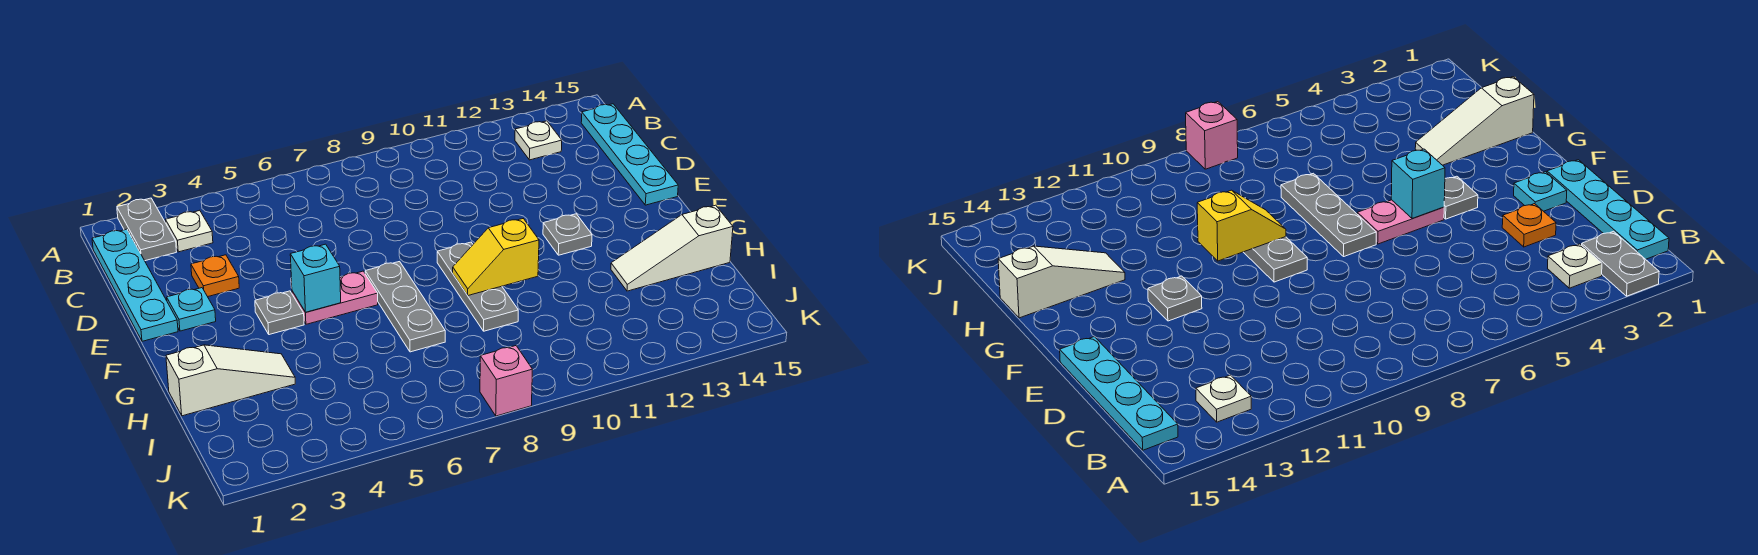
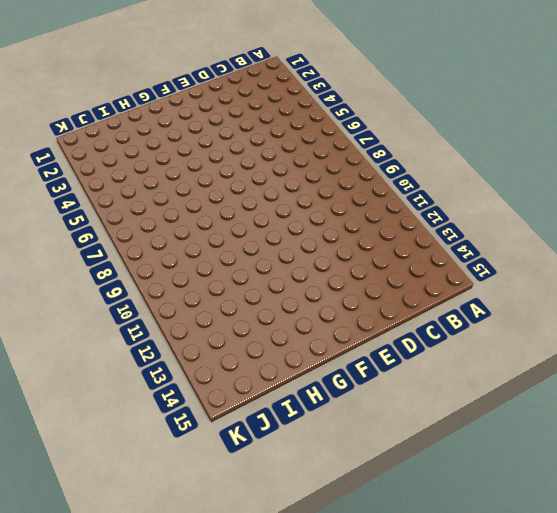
none -> grey plate A2:B2 level 1
none -> cyan plate B1:E1 level 1
none -> white plate B3 level 1

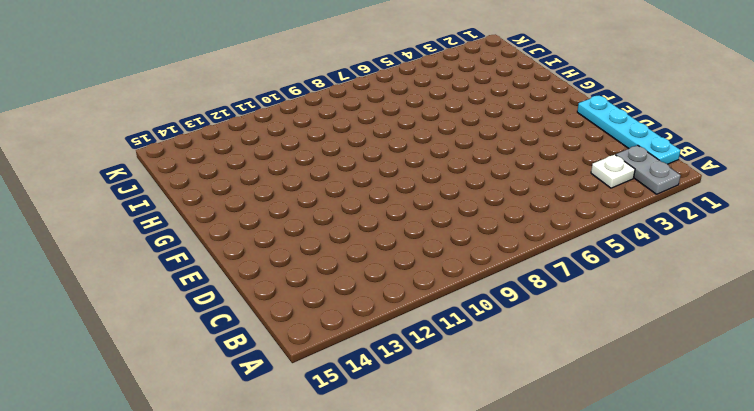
none -> white plate B13 level 1
none -> cyan plate B15:E15 level 1
none -> orange plate D3 level 1

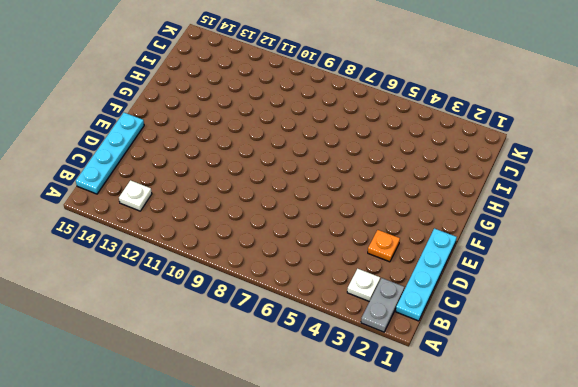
none -> cyan plate E2 level 1
none -> grey plate F4 level 1
none -> pink plate F5:F6 level 1

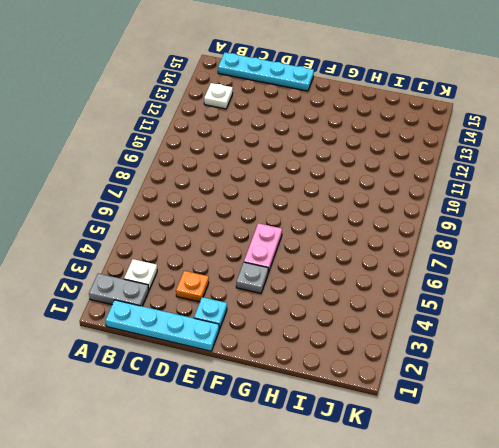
none -> grey plate F7:H7 level 1
none -> grey plate F9:H9 level 1
none -> grey plate F12 level 1

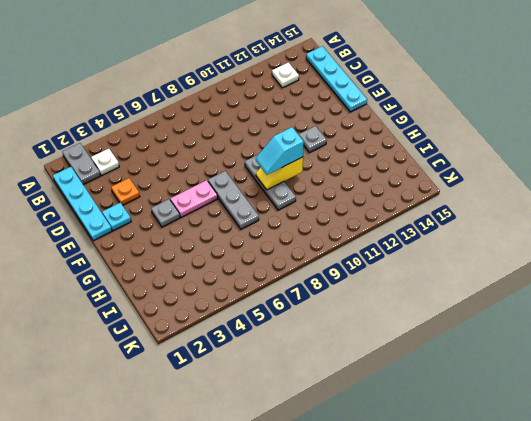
cyan slope G9:G10 level 3 top 10 -> none
none -> white slope H1:H3 level 1 top 1
none -> white slope H13:H15 level 1 top 15
none -> pink brick K8 level 1

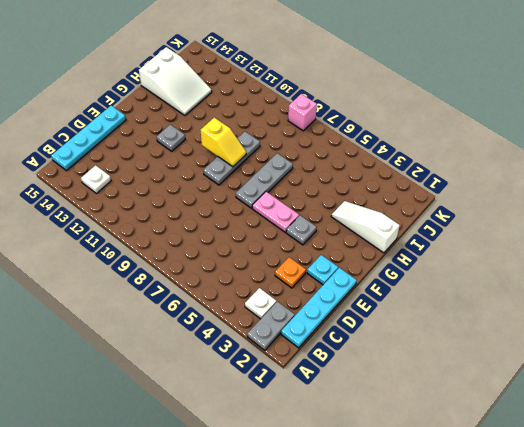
white slope H13:I15 level 1 top 15 -> white slope H13:H15 level 1 top 15
none -> cyan brick F5 level 2

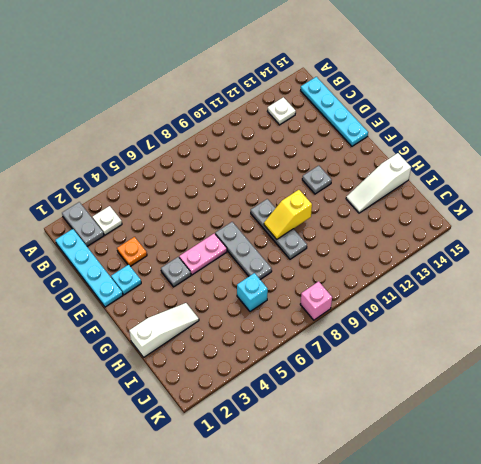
cyan brick I6 level 1 -> cyan brick F5 level 2

